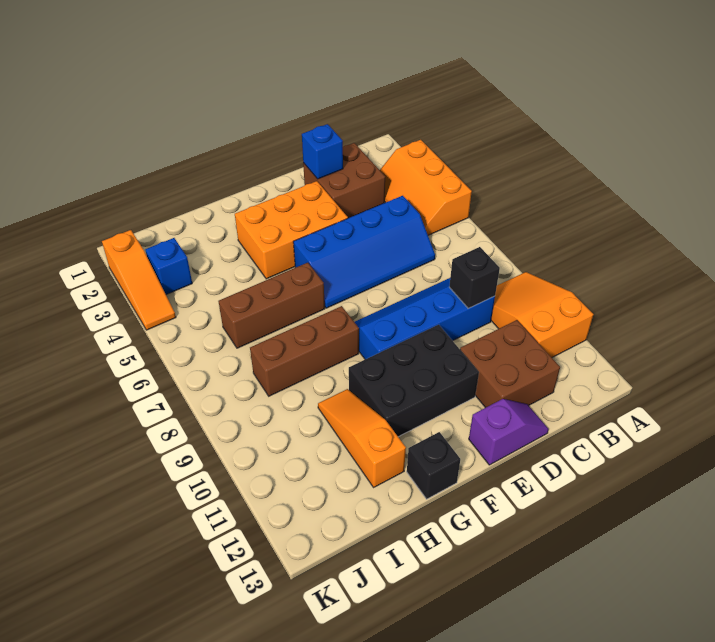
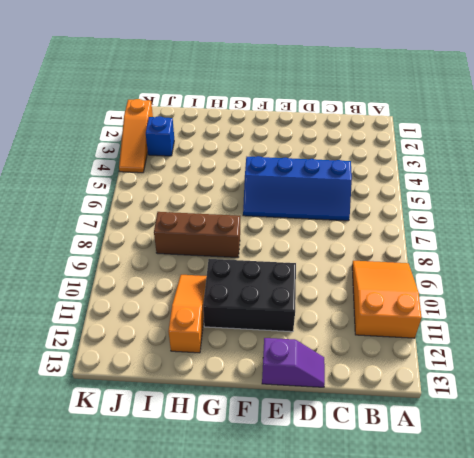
none -> orange slope A3:B5 level 1 top A
none -> brown brick C2:D3 level 1
none -> blue slope C8:F9 level 1 top 9

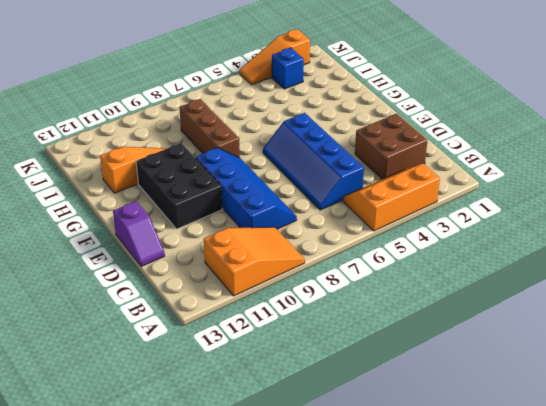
none -> brown brick C11:D12 level 1
none -> orange brick E3:G4 level 1
none -> brown brick G6:I6 level 1

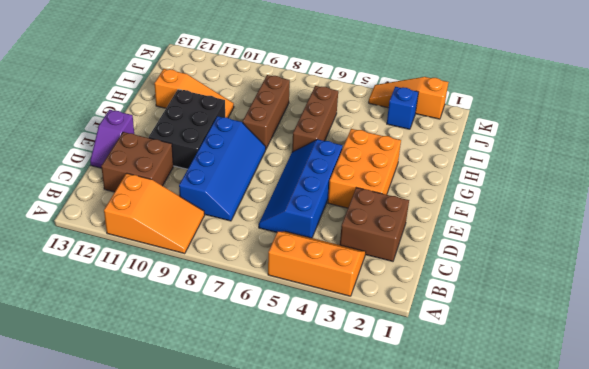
none -> black brick G13 level 1
none -> black brick C9 level 2
none -> blue brick D2 level 2

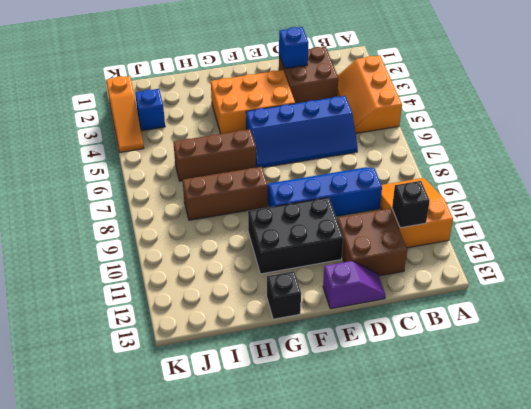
black brick B11 level 2 -> black brick C9 level 2
none -> orange slope H10:H12 level 1 top 12

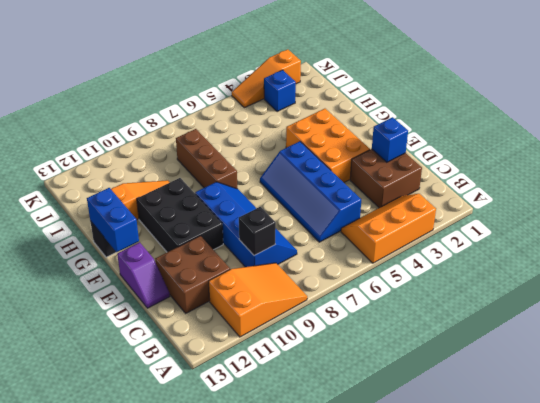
blue brick F13:G13 level 2 -> none
none -> brown brick G6:I6 level 1

